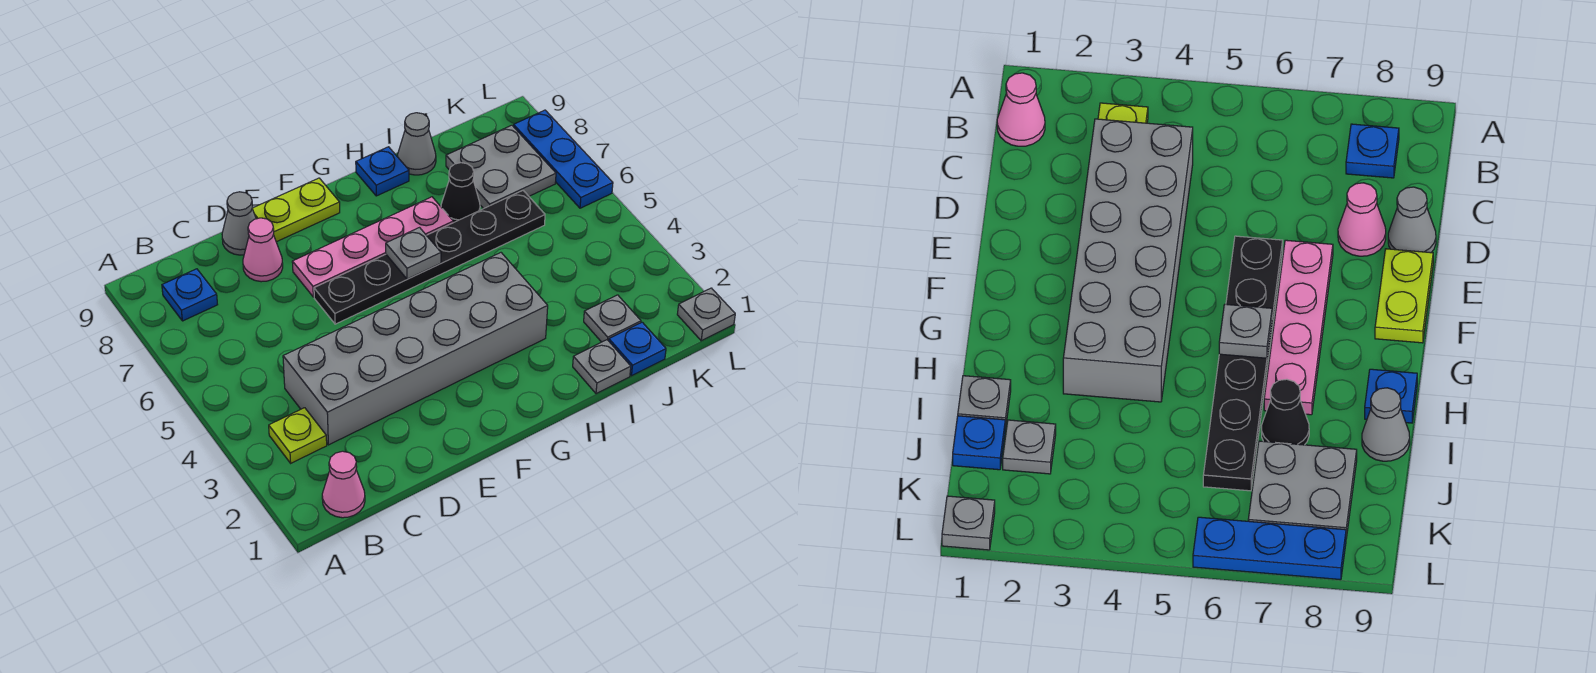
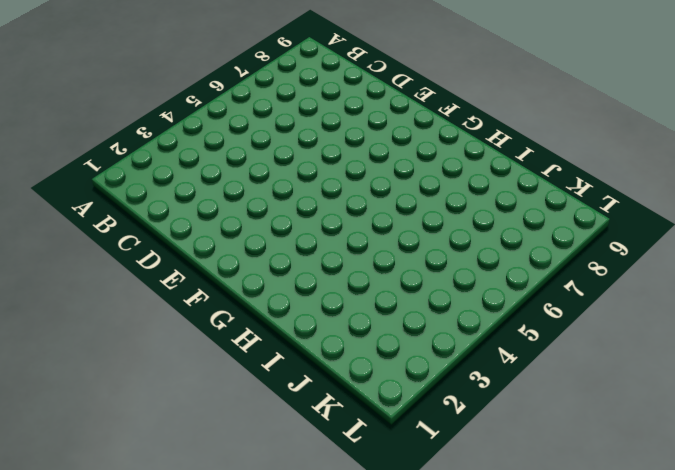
none -> pink cone B1 level 1
none -> lime plate B3 level 1
none -> blue plate B8 level 1

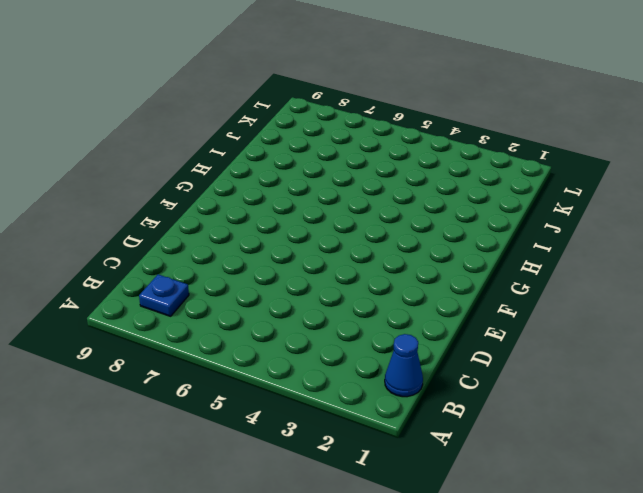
blue cone B1 level 1 -> pink cone B1 level 1
none -> lime plate B3 level 1
none -> grey brick C3:H4 level 1
none -> pink cone D8 level 1

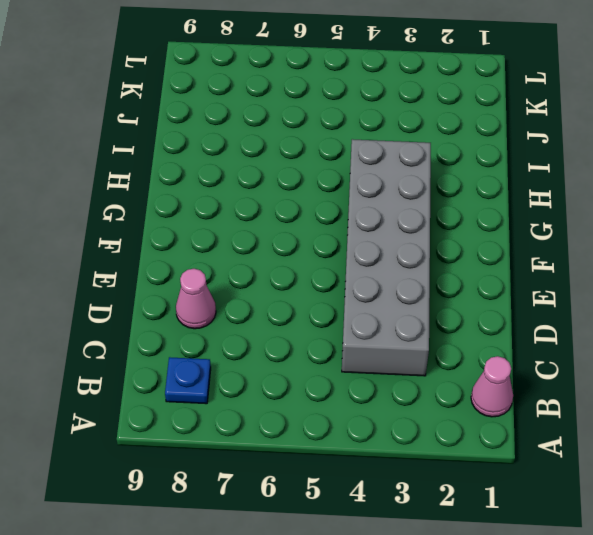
none -> lime plate B3 level 1
none -> grey cone D9 level 1
none -> black plate E6:J6 level 1

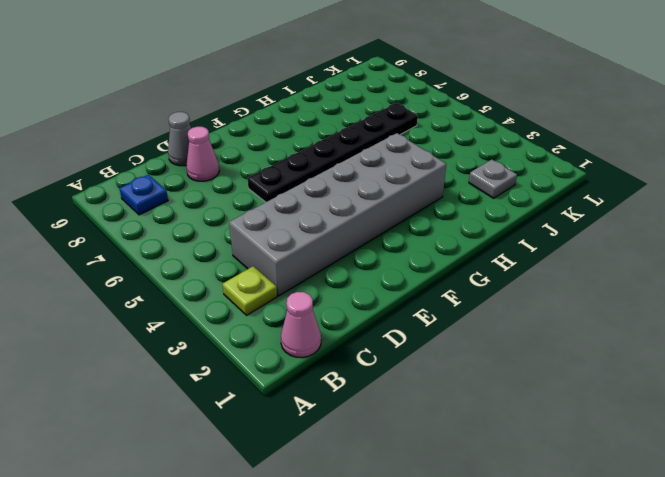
none -> pink plate E7:H7 level 1
none -> lime plate E9:F9 level 1
none -> blue plate H9 level 1

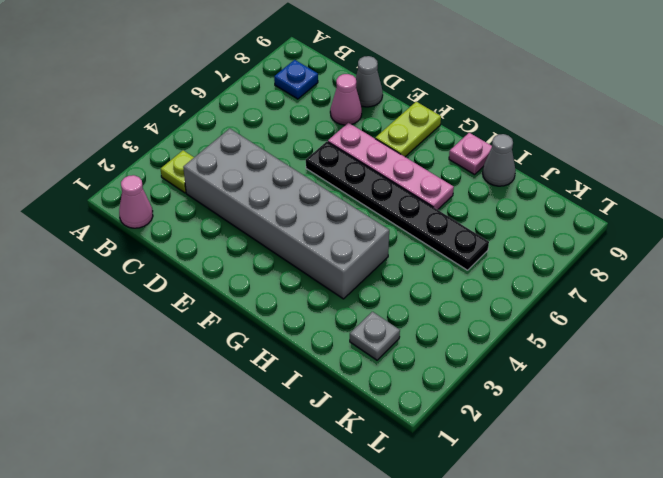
lime plate F8:F9 level 1 -> lime plate E9:F9 level 1
pink plate H9 level 1 -> blue plate H9 level 1
none -> grey plate I1 level 1
none -> black cone I7 level 1
none -> blue plate J1 level 1

